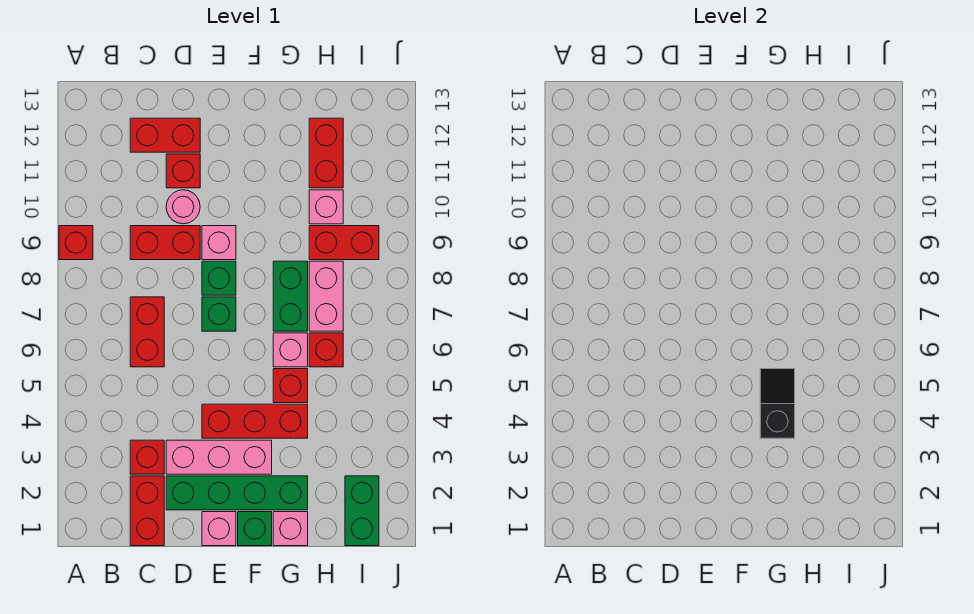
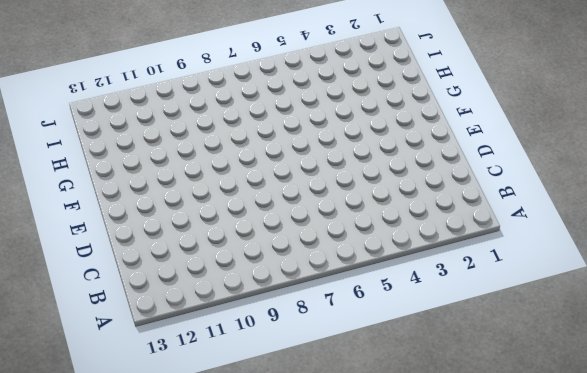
none -> red brick A9 level 1
none -> red brick C1:C2 level 1
none -> red brick C3 level 1

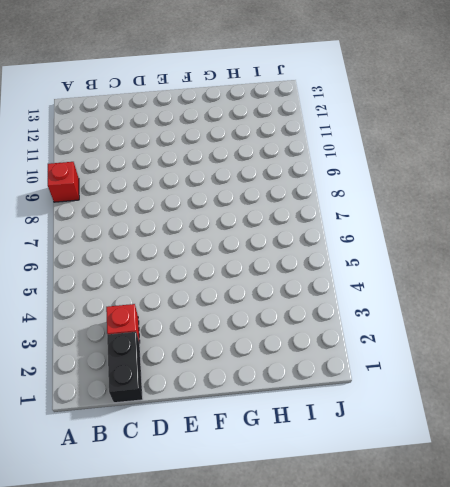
black brick C1:C2 level 1 -> red brick C1:C2 level 1
none -> red brick C6:C7 level 1
none -> red brick C9:D9 level 1
none -> red brick C12:D12 level 1

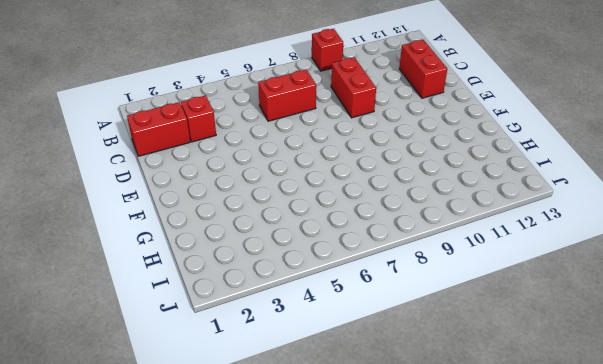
none -> green brick D2:G2 level 1
none -> pink brick D3:F3 level 1
none -> pink round brick D10 level 1

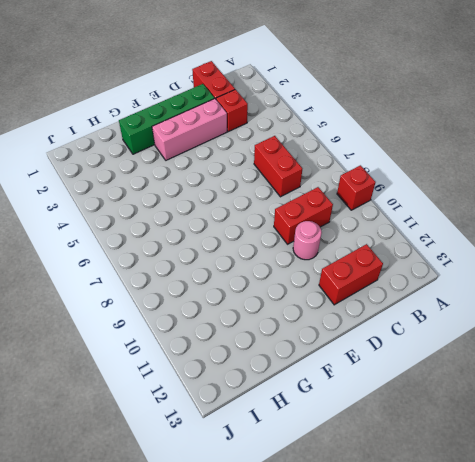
none -> red brick D11 level 1
none -> pink brick E1 level 1
none -> red brick E4:G4 level 1

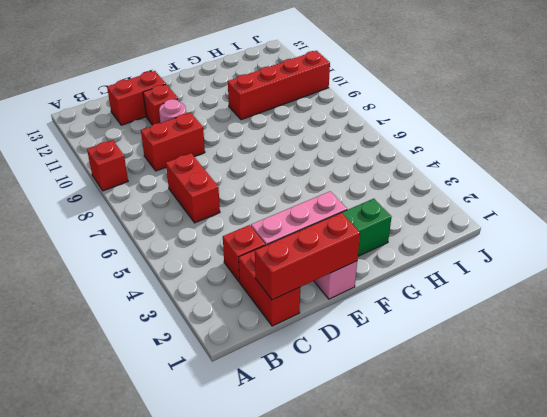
red brick C1:E1 level 2 -> red brick E4:G4 level 1
red brick G10:J10 level 1 -> pink brick H10 level 1
none -> green brick E7 level 1
none -> green brick E8 level 1
none -> pink brick E9 level 1

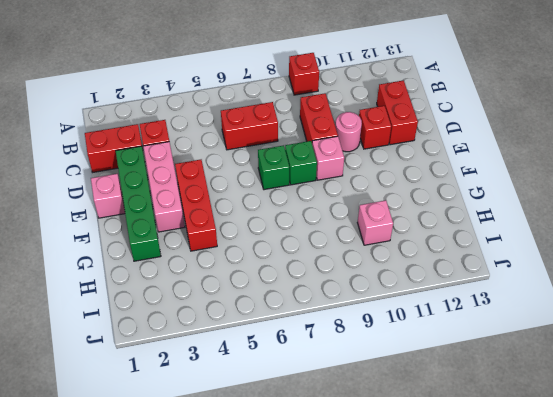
none -> green brick F1 level 1
none -> pink brick G1 level 1
none -> red brick G5 level 1

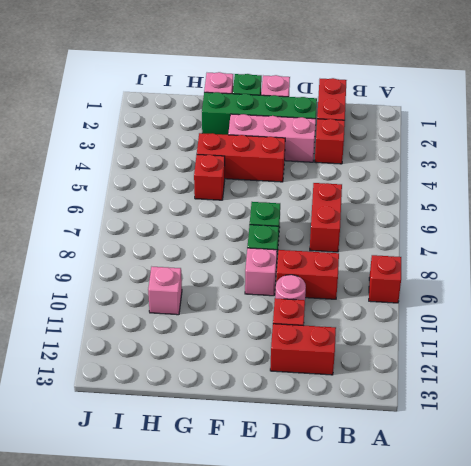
none -> pink brick G6 level 1
none -> green brick G7:G8 level 1
none -> red brick H6 level 1

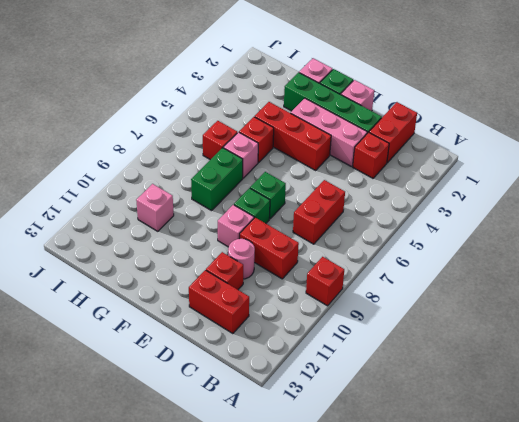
none -> pink brick H7:H8 level 1
none -> red brick H9:I9 level 1
none -> red brick H11:H12 level 1

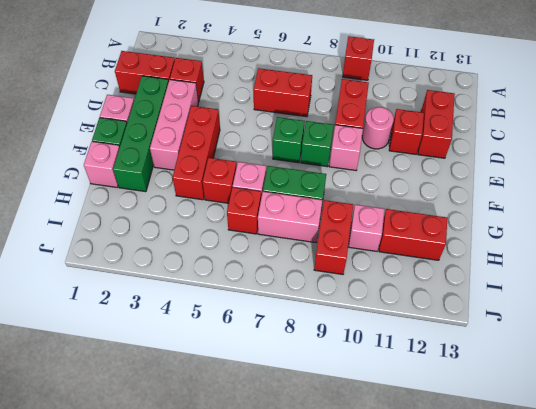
none -> green brick I1:I2 level 1
none -> black slope G4:G5 level 2 top 4

